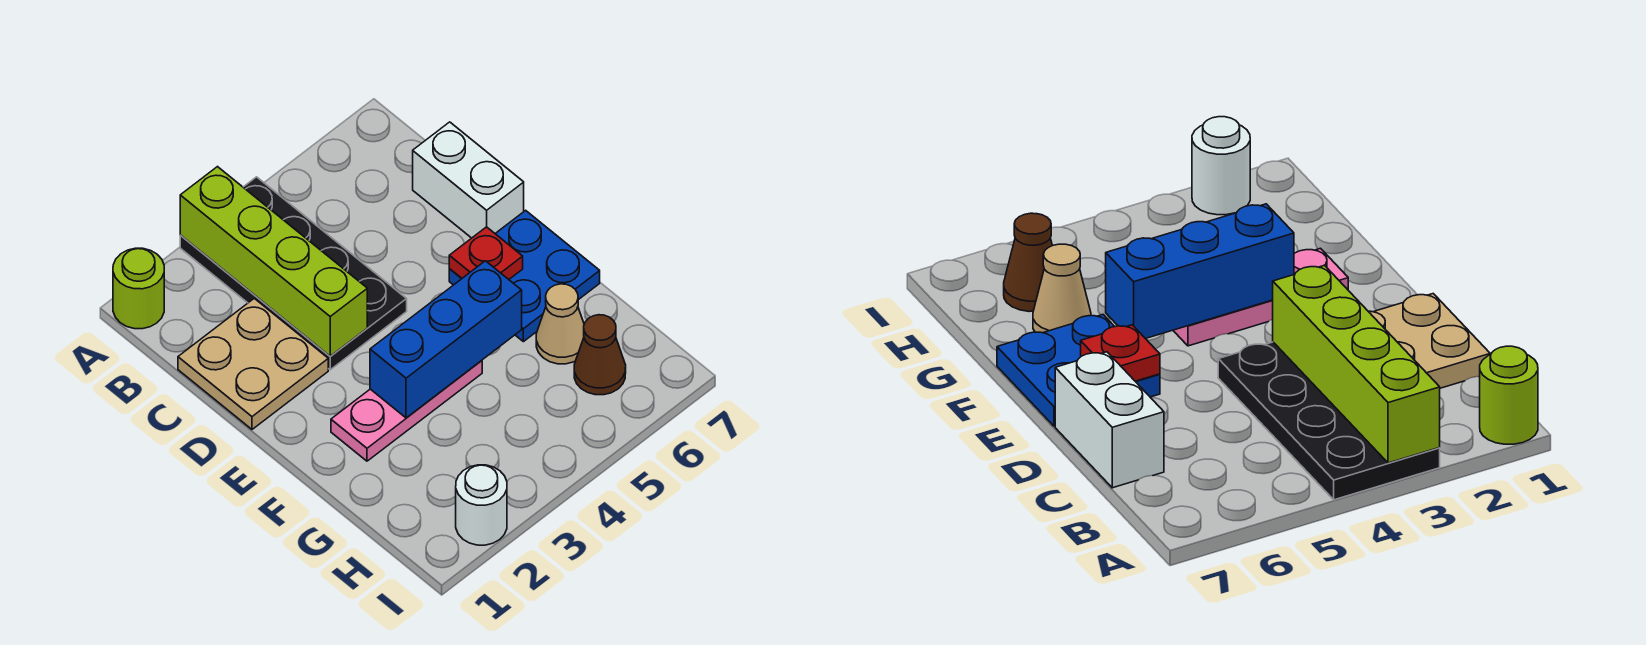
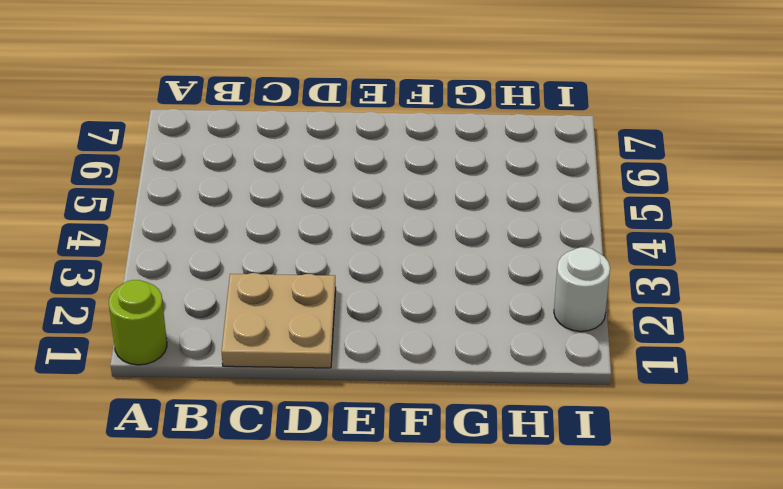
none -> black plate A3:D4 level 1
none -> white brick C7:D7 level 1
none -> blue plate E6:F7 level 1

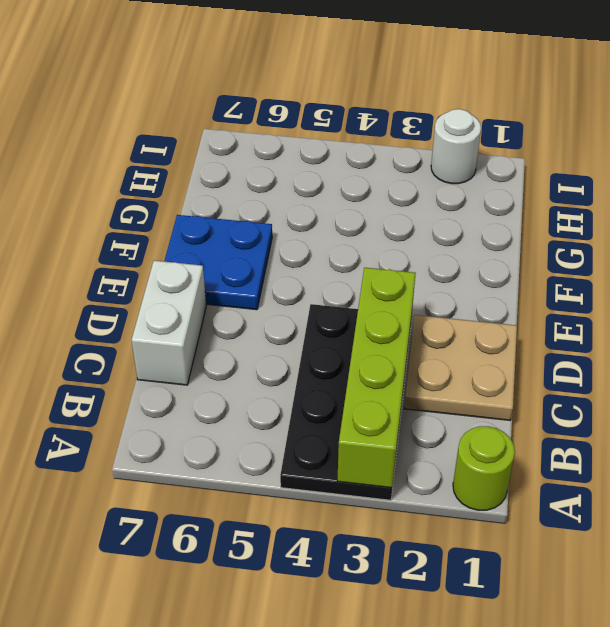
none -> pink plate F2:F4 level 1
none -> tan cone G6 level 1
none -> brown cone H6 level 1

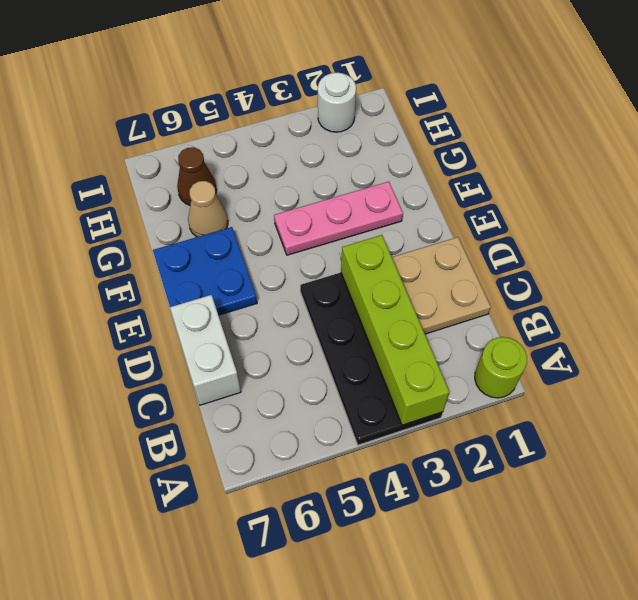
none -> red plate E6 level 2
none -> blue brick F3:F5 level 2

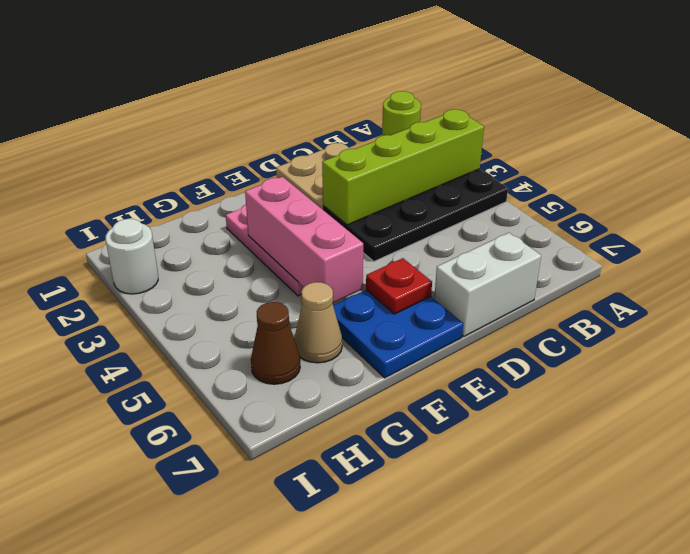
pink brick F3:F5 level 2 -> blue brick F3:F5 level 2

